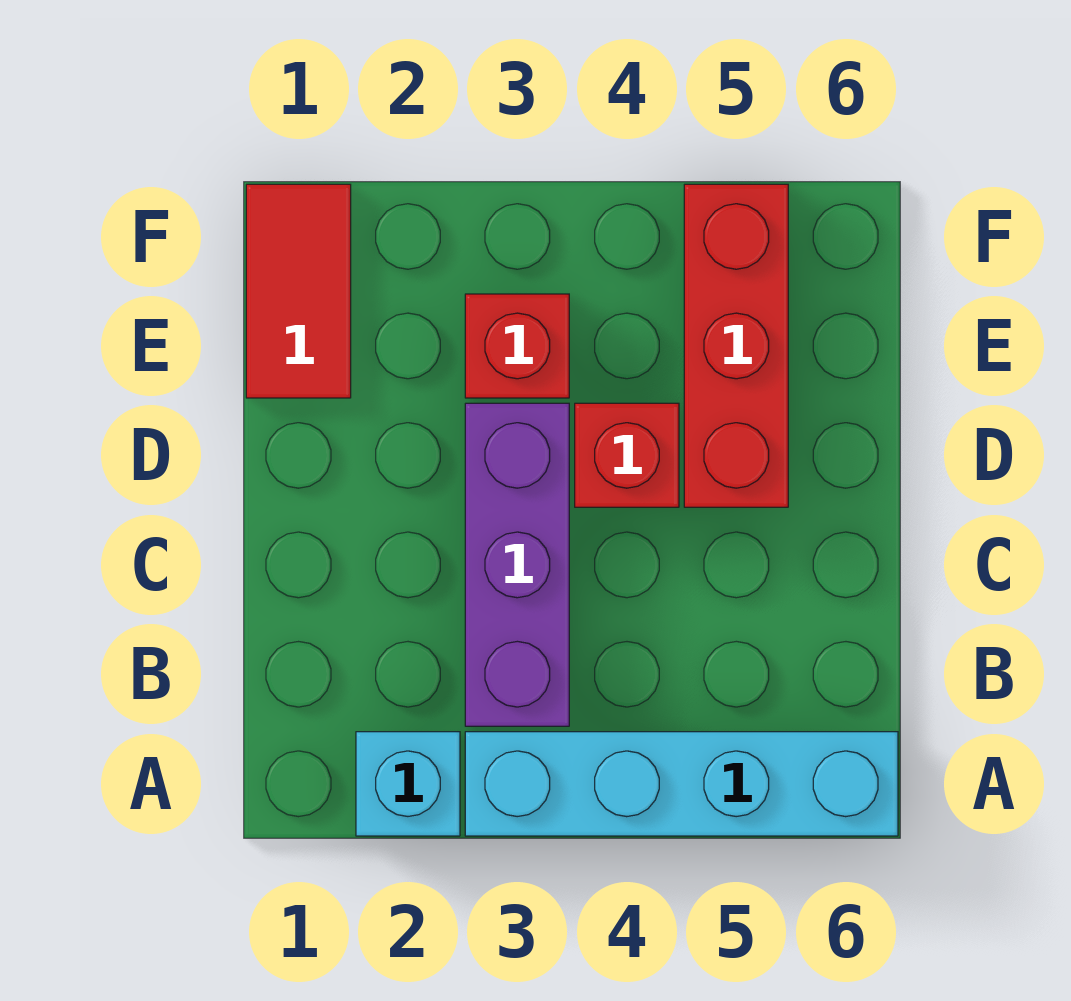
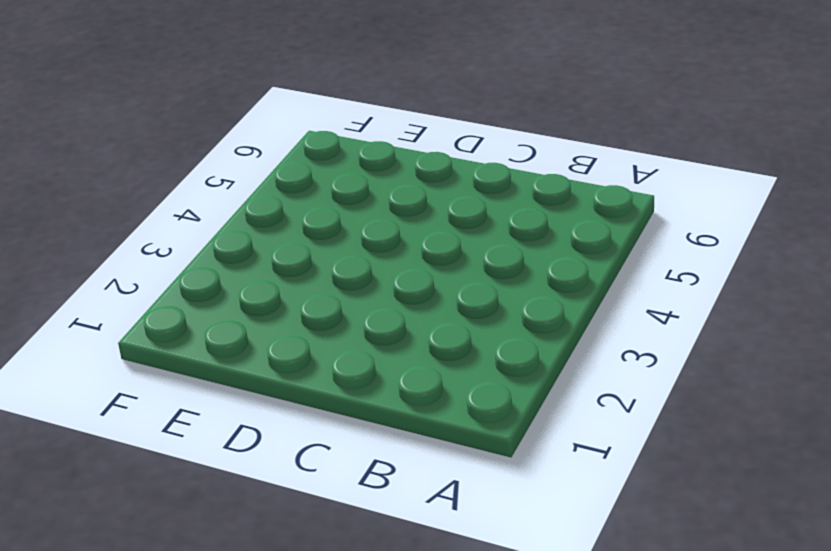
none -> cyan brick A2 level 1
none -> cyan brick A3:A6 level 1

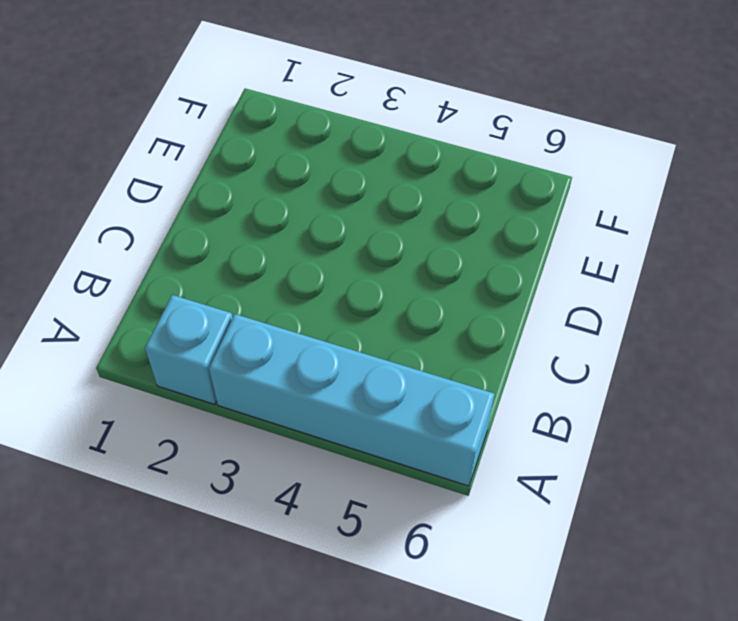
none -> purple brick B3:D3 level 1
none -> red brick D4 level 1

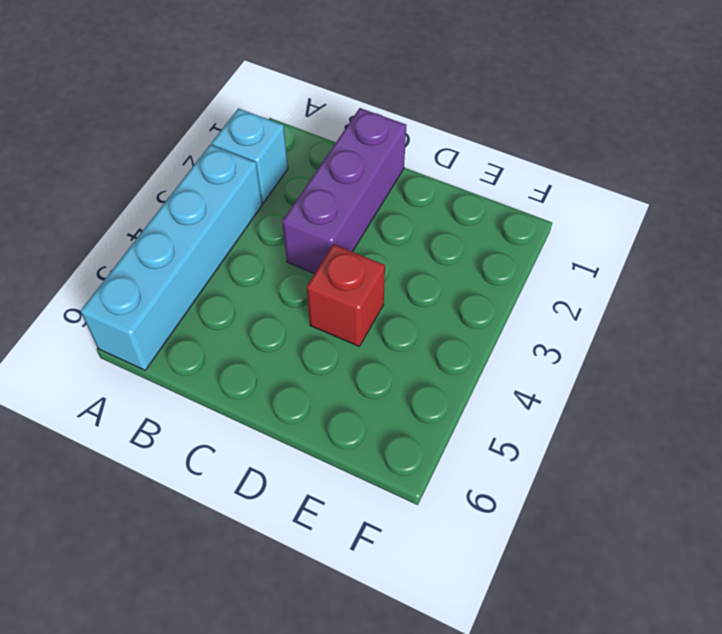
purple brick C1:C3 level 1 -> purple brick B3:D3 level 1
none -> red brick D5:F5 level 1
none -> red tile E1:F1 level 1

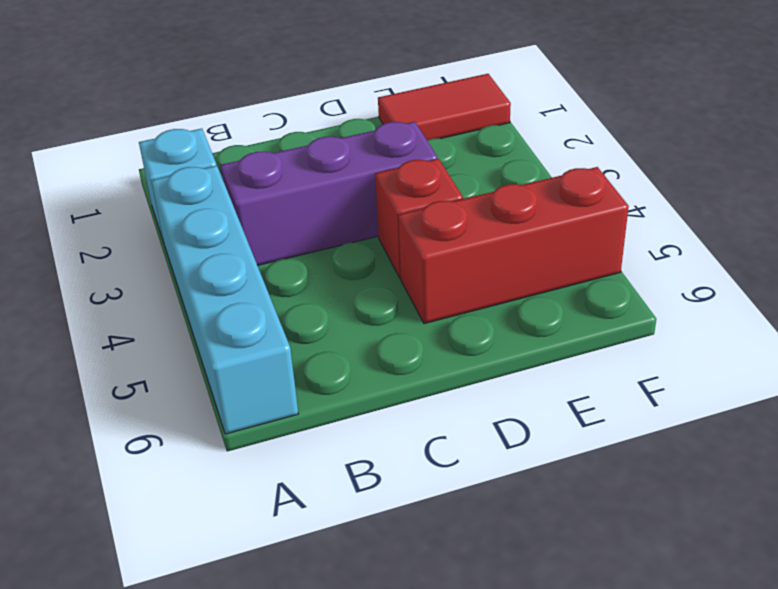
none -> red brick E3 level 1

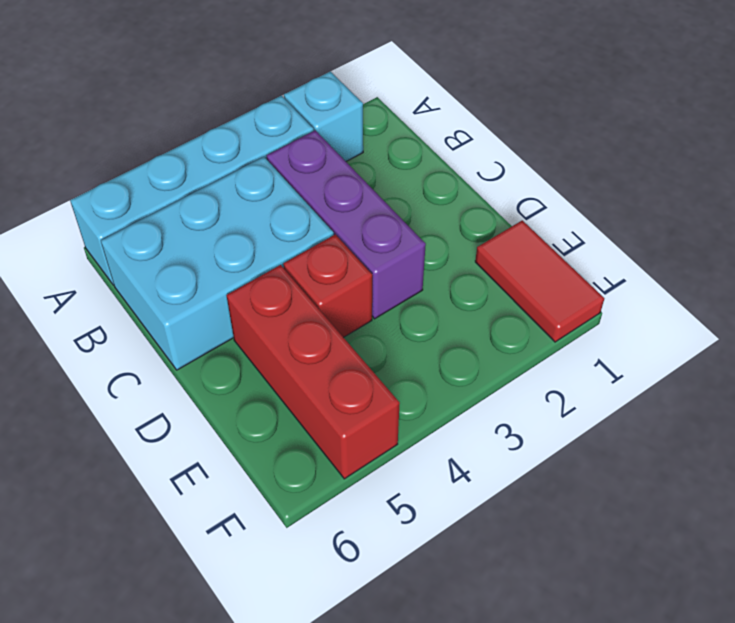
cyan brick B4:C6 level 1 -> none
none -> red brick E3 level 1

